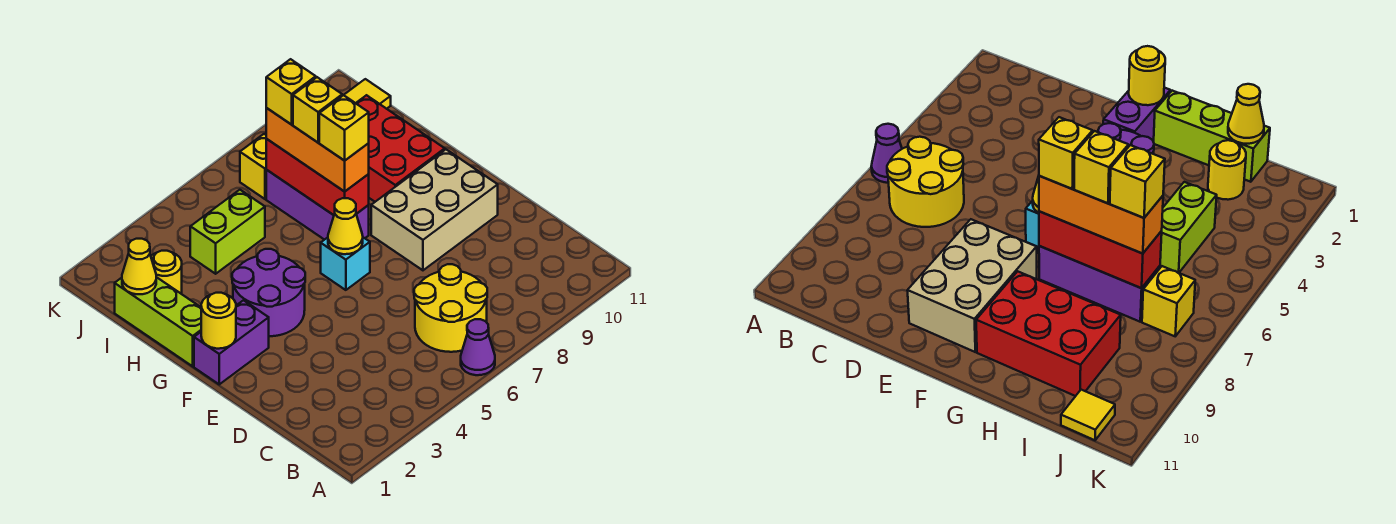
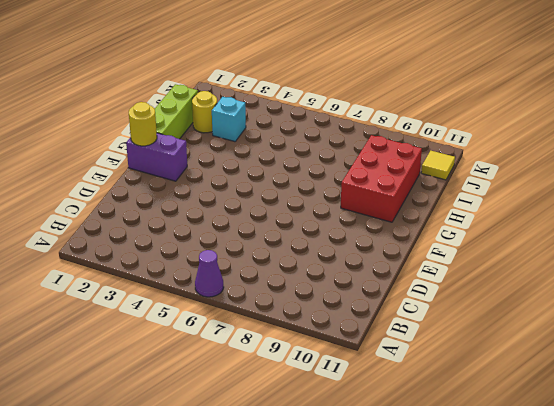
cyan brick I3 level 1 -> cyan brick F6 level 1
none -> yellow round brick B6:C7 level 1
none -> tan brick E8:F10 level 1
none -> purple round brick F3:G4 level 1

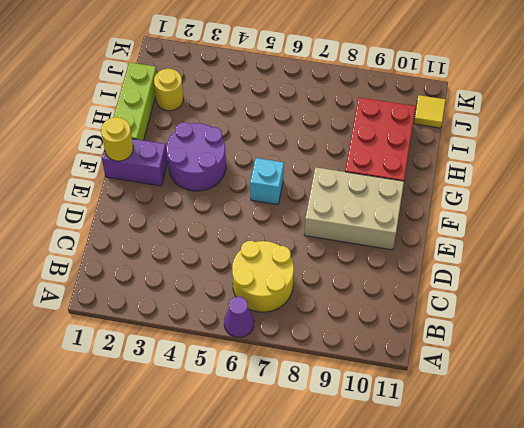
none -> purple brick G7:I7 level 1
none -> lime brick I4:I5 level 1
none -> yellow brick J7 level 1

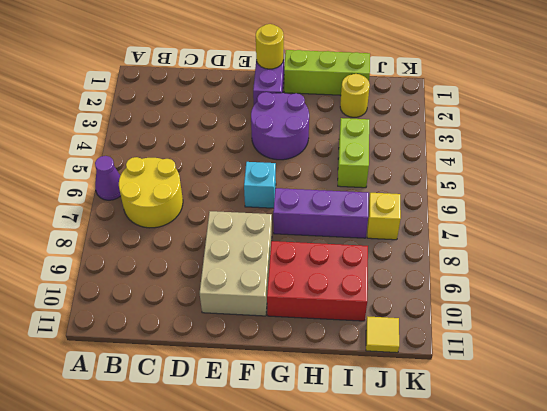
none -> yellow cone F6 level 2
none -> red brick G7:I7 level 2
none -> yellow cone I1 level 2

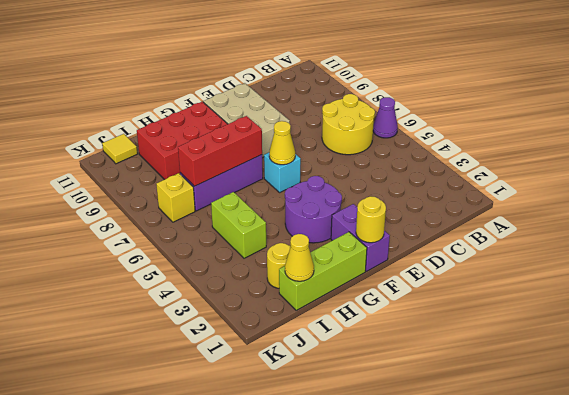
none -> orange brick G7:I7 level 3
none -> yellow brick G7 level 4
none -> yellow brick H7 level 4

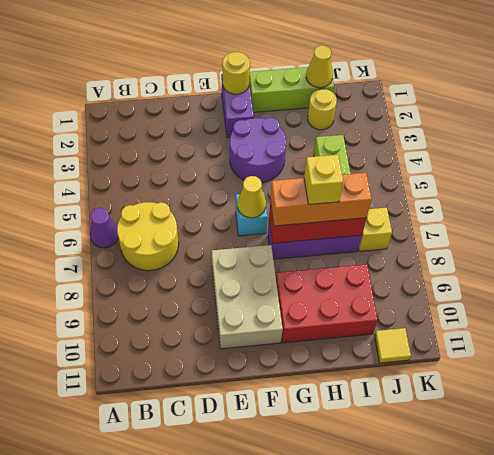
none -> yellow brick G7 level 4
none -> yellow brick I7 level 4

